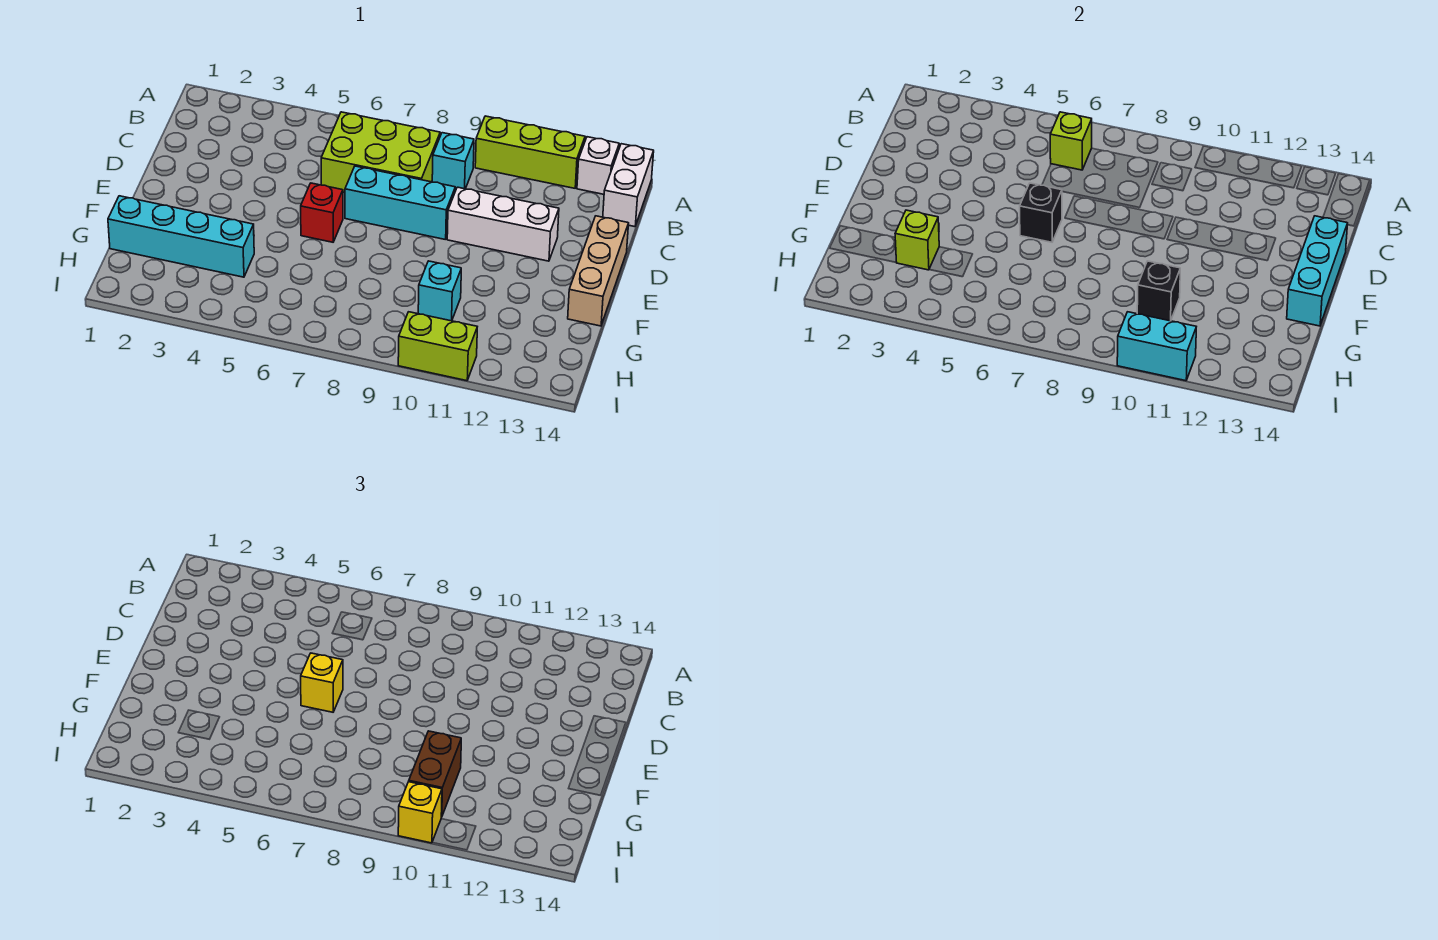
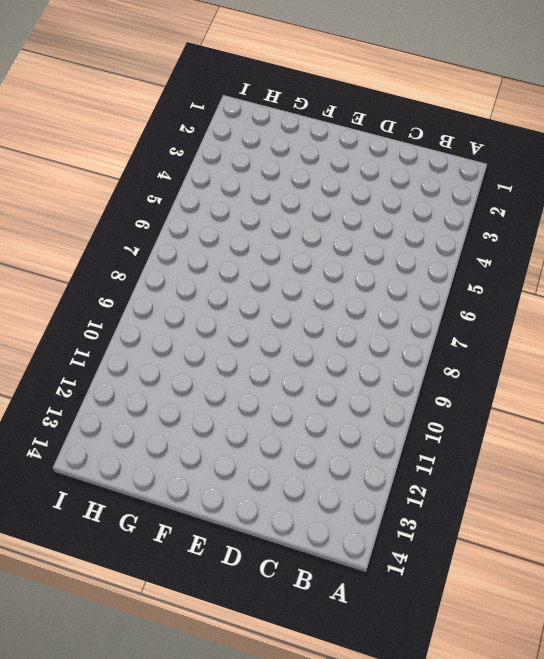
none -> lime brick A10:A12 level 1
none -> white brick A13 level 1
none -> white brick A14:B14 level 1

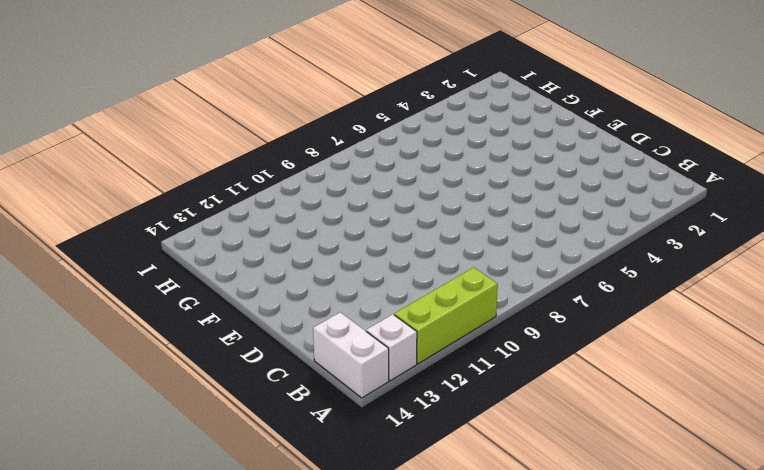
none -> lime brick B6:C8 level 1
none -> cyan brick B9 level 1
none -> cyan brick D7:D9 level 1

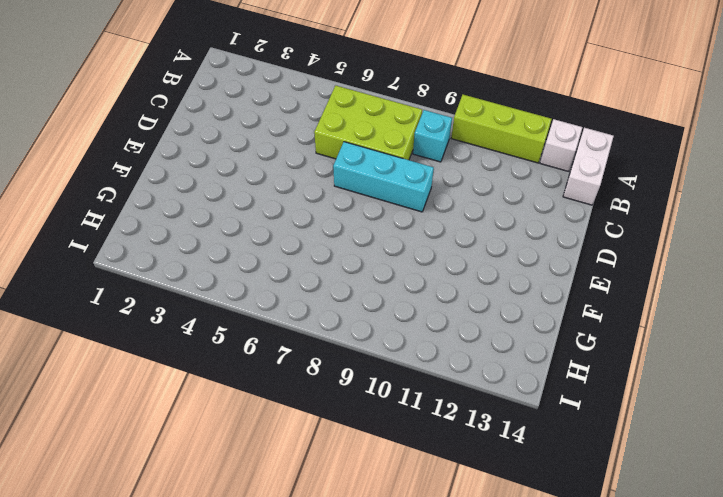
none -> white brick D10:D12 level 1
none -> tan brick D14:F14 level 1
none -> red brick E6 level 1

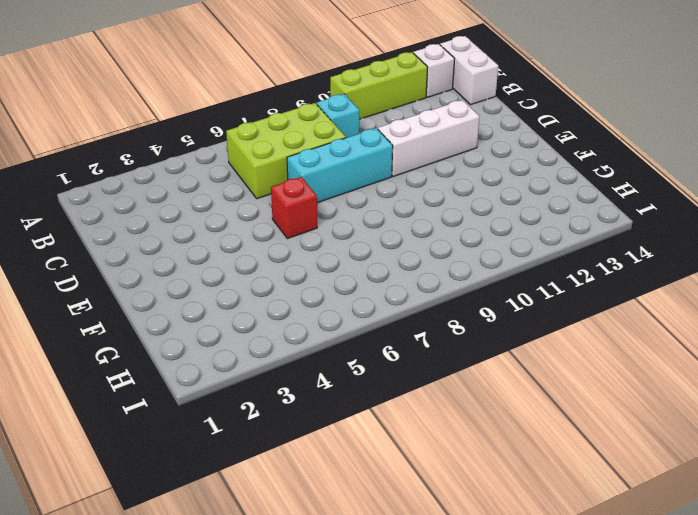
none -> tan brick D14:F14 level 1
none -> cyan brick G1:G4 level 1
none -> cyan brick G10 level 1

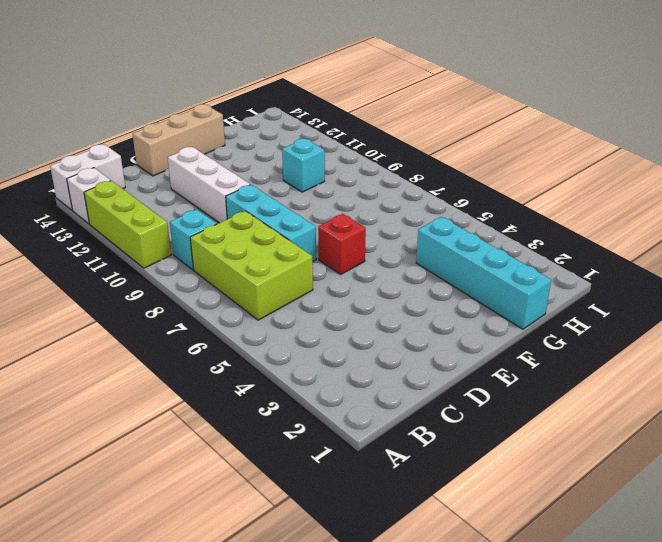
none -> lime brick I10:I11 level 1
none -> lime brick B6 level 2
none -> cyan brick D14:F14 level 2

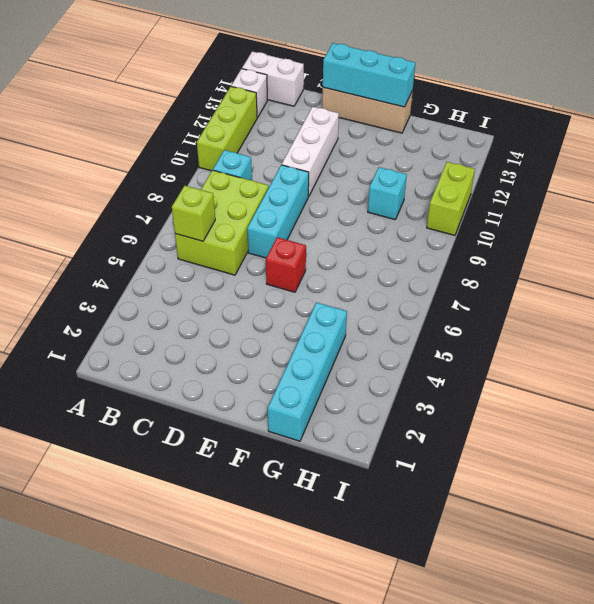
none -> black brick E6 level 2
none -> lime brick G3 level 2
none -> black brick G10 level 2

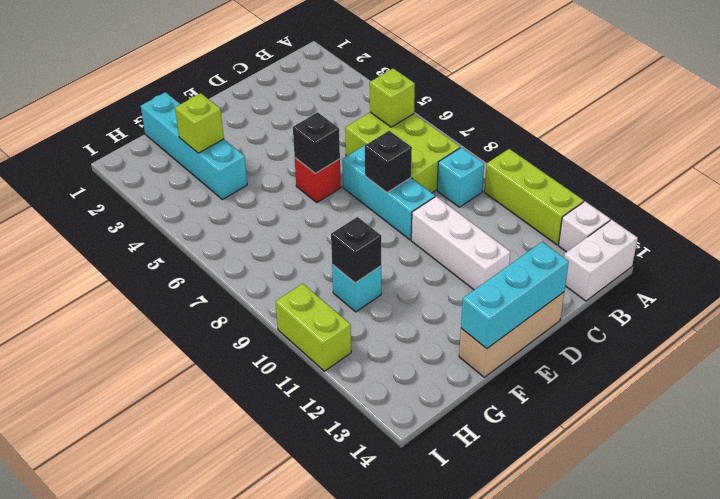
black brick D8 level 2 -> none
none -> cyan brick I10:I11 level 2
none -> yellow brick E6 level 3
none -> brown brick G10:H10 level 3

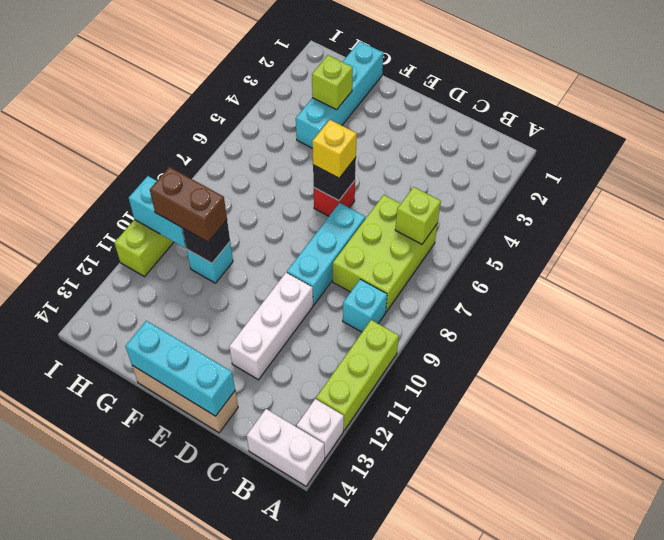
cyan brick H10:I10 level 2 -> cyan brick I10:I11 level 2
none -> yellow brick I10 level 3

